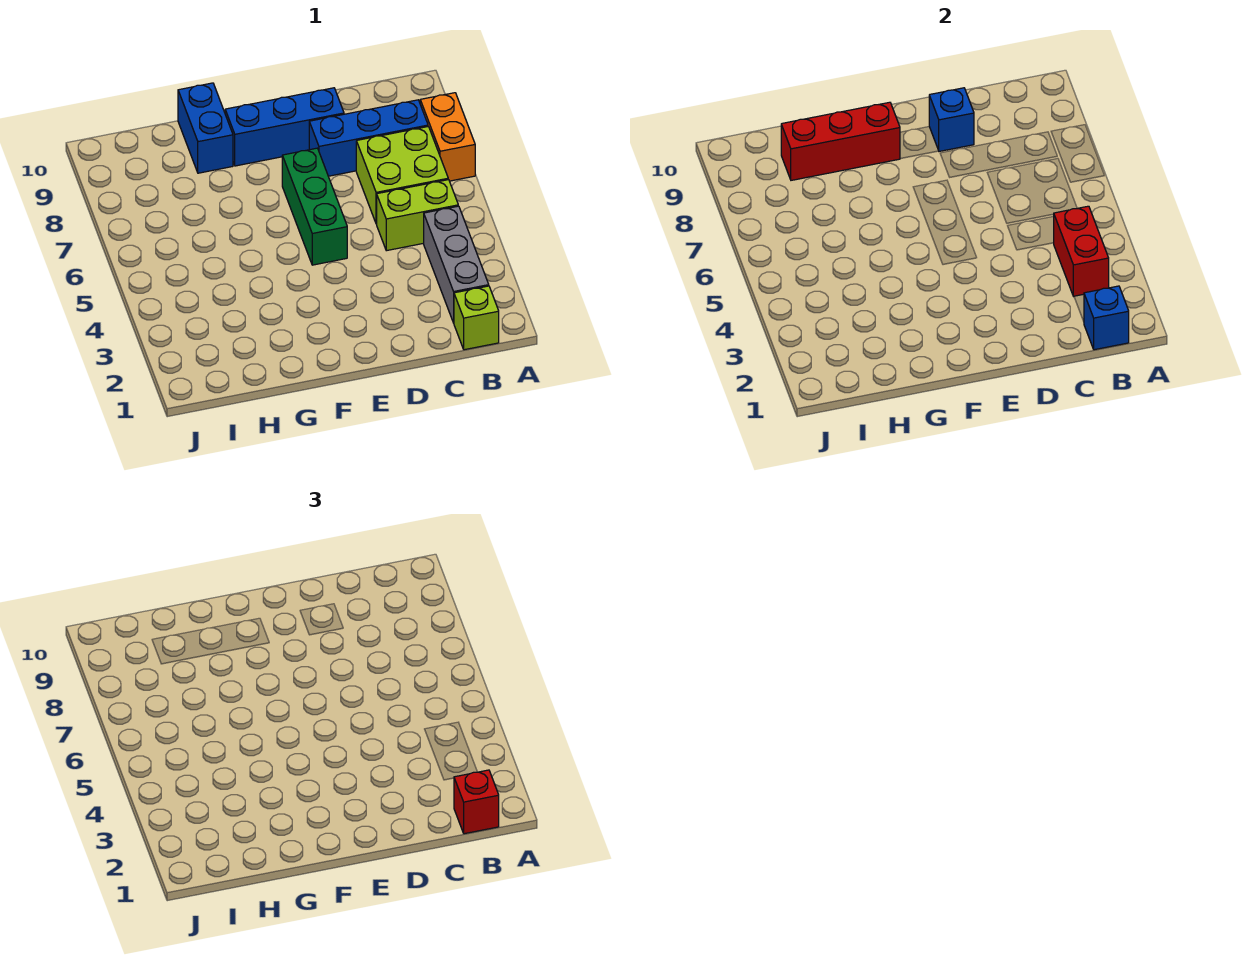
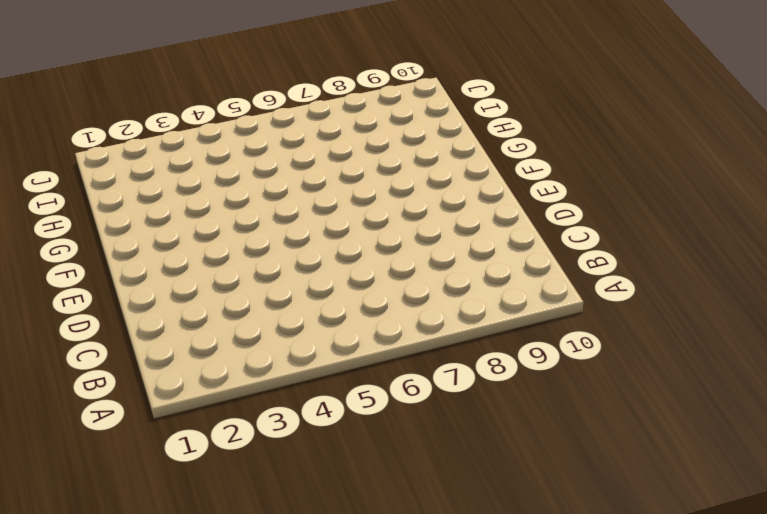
none -> orange brick A7:A8 level 1
none -> lime brick B1 level 1
none -> grey brick B2:B4 level 1

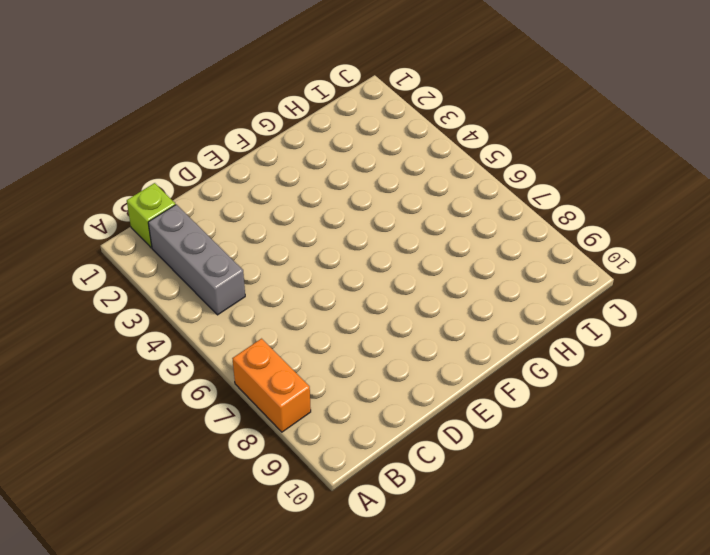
none -> lime brick B5:C5 level 1
none -> lime brick B6:C7 level 1
none -> blue brick B8:D8 level 1

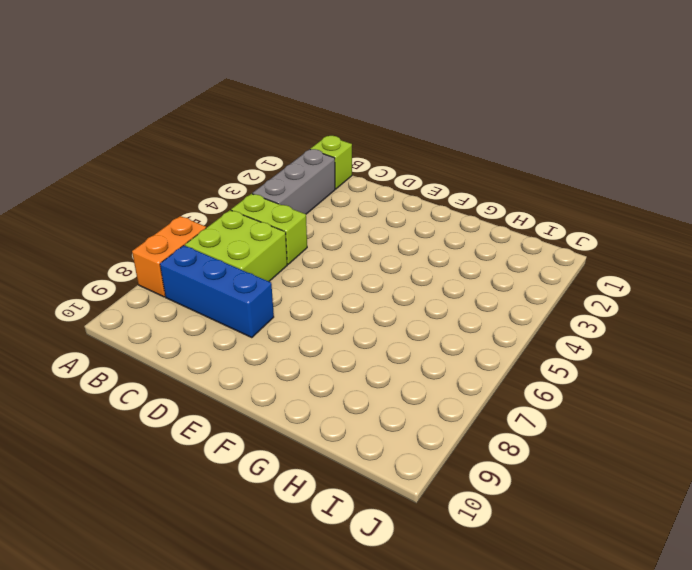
none -> blue brick D9:F9 level 1
none -> green brick E5:E7 level 1
none -> blue brick G9:G10 level 1

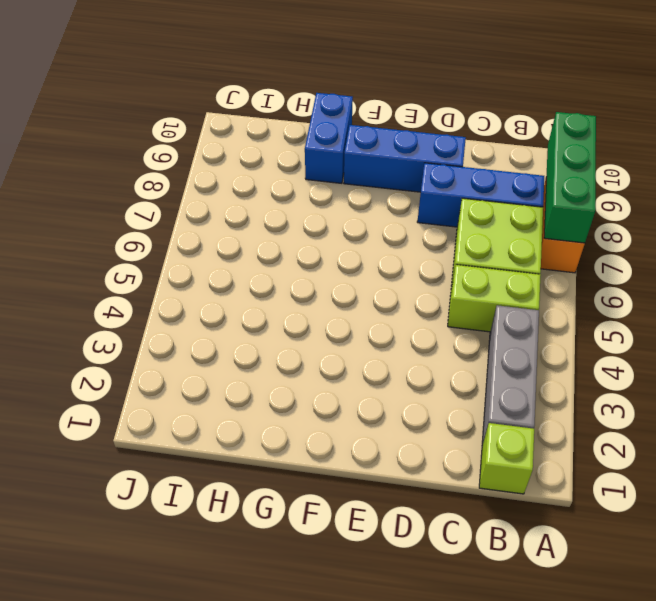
green brick A7:A9 level 2 -> green brick E5:E7 level 1
none -> blue brick B1 level 2
none -> red brick B3:B4 level 2
none -> blue brick D9 level 2

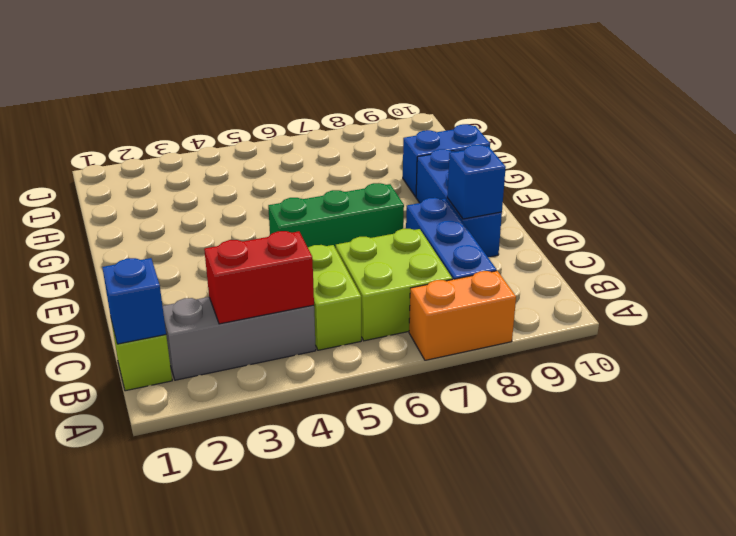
none -> red brick F9:H9 level 2
none -> red brick B1 level 3

